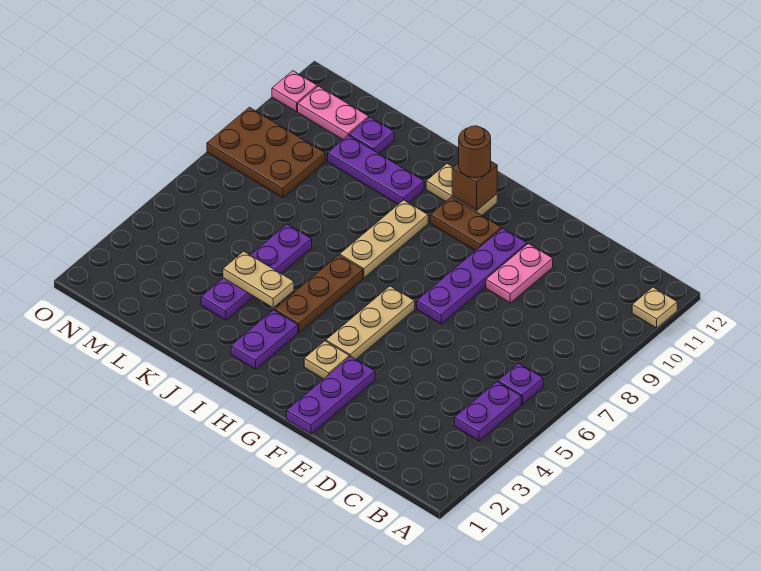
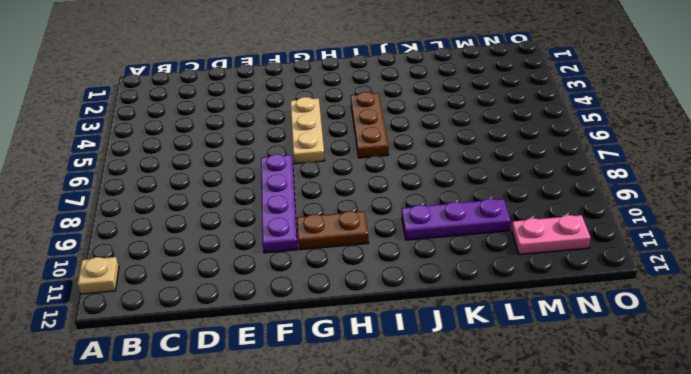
none -> purple plate B4:B5 level 1
none -> purple plate B6 level 1
none -> pink plate E9:E10 level 1

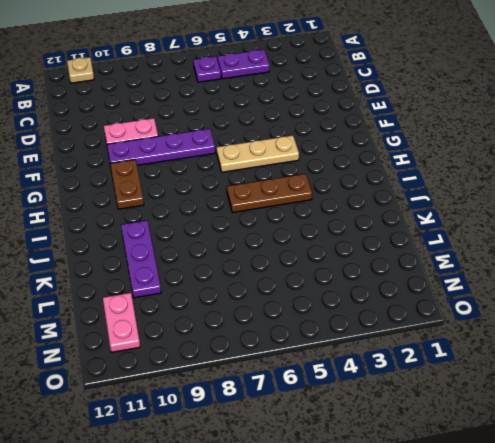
none -> purple plate F1:F3 level 1
none -> tan plate G3 level 1
none -> tan plate H11:I11 level 1

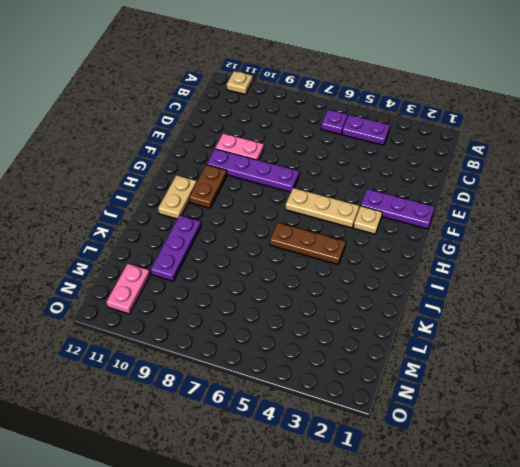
none -> purple plate I2:I3 level 1
none -> tan plate I7:I9 level 1
none -> purple plate K3:K6 level 1

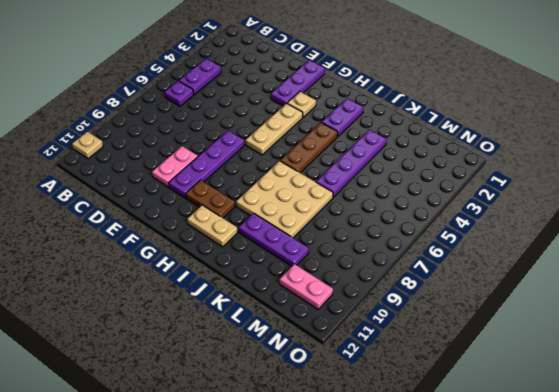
tan plate I7:K9 level 1 -> tan plate I7:I9 level 1
none -> purple plate L11 level 1
none -> brown plate M8:O9 level 1
none -> pink plate O11 level 1

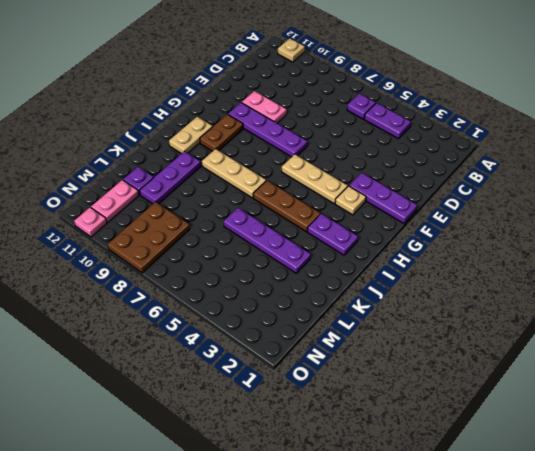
none -> brown brick H11 level 2
none -> tan plate J4:K4 level 2
none -> brown round brick H11 level 3

